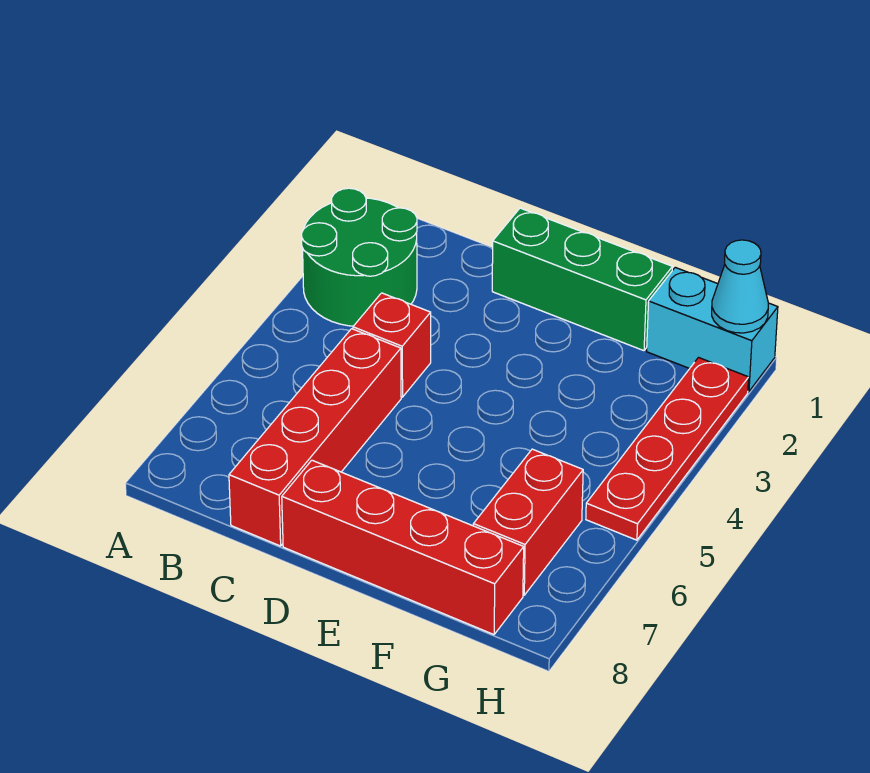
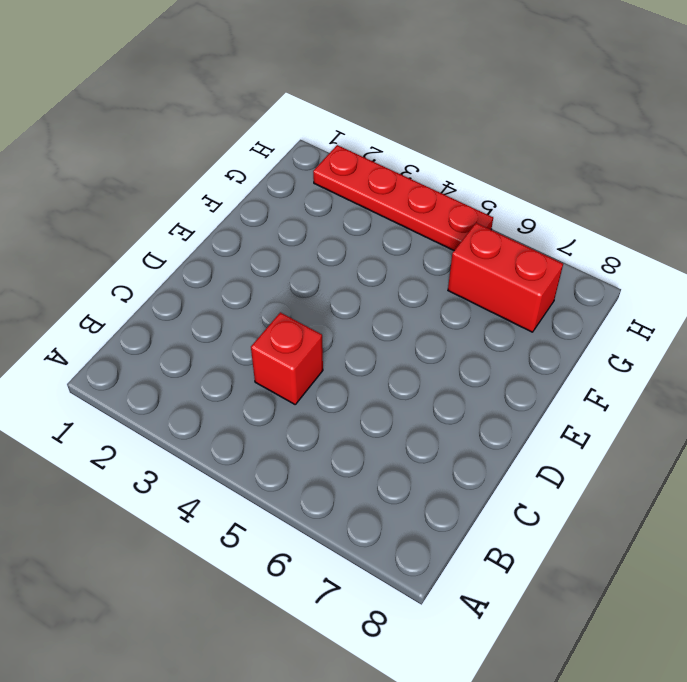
none -> green round brick A2:B3 level 1
none -> red brick C5:C8 level 1

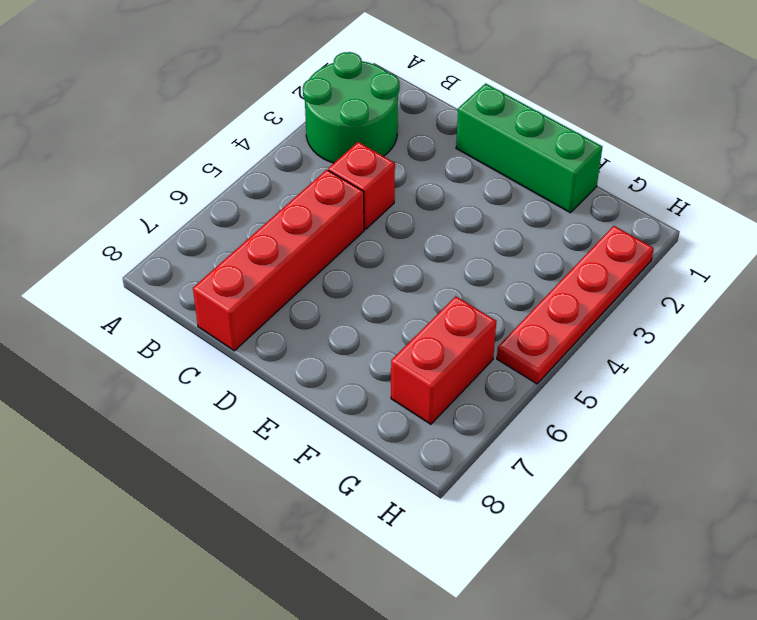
none -> red brick D8:G8 level 1
none -> cyan brick G1:H1 level 1

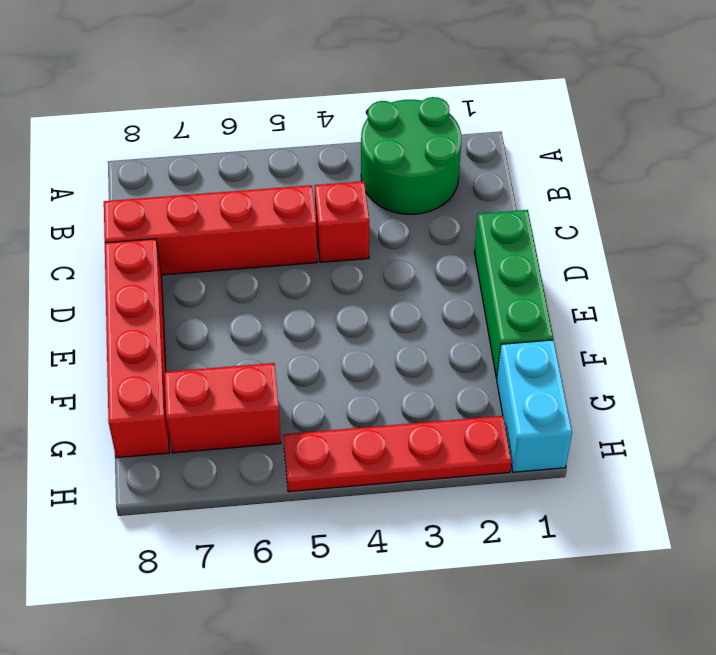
none -> cyan cone H1 level 2

